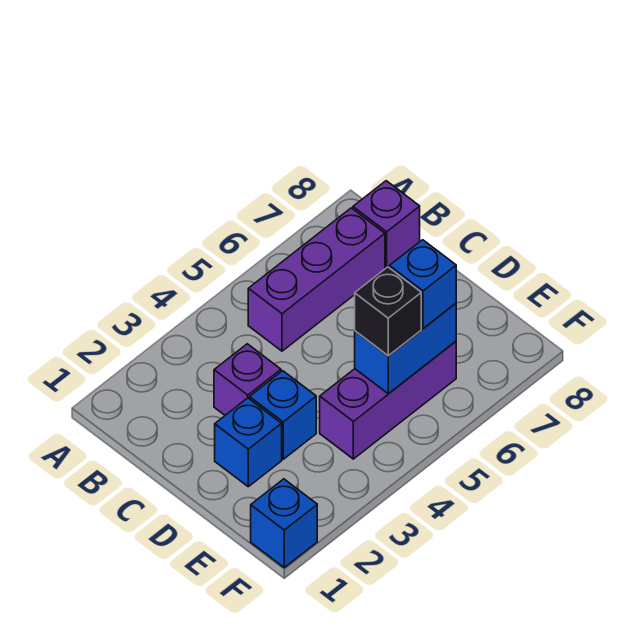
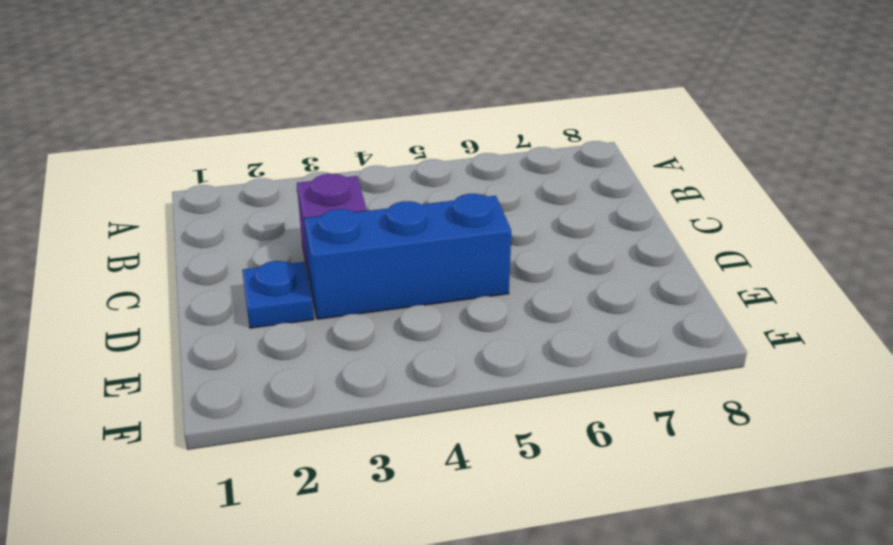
blue plate D2 level 1 -> blue brick D2 level 1
blue brick D3:D5 level 1 -> blue brick D3 level 1
none -> purple brick B5:B7 level 1
none -> purple brick B8 level 1

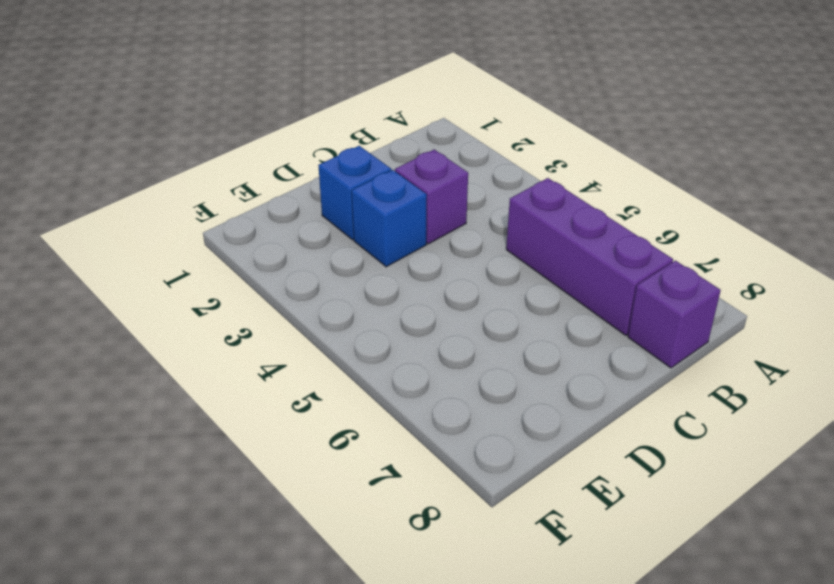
none -> purple brick E4:E6 level 1
none -> blue brick F1 level 1

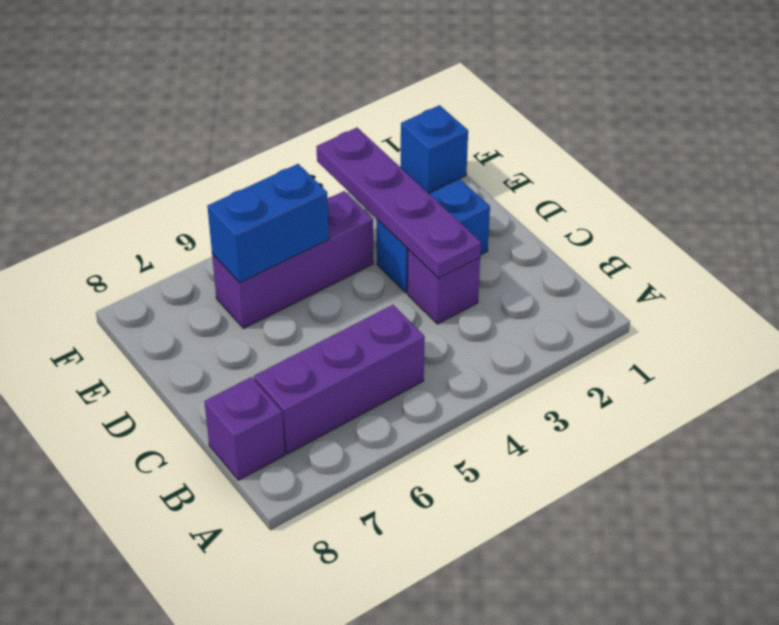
purple plate C3:F3 level 2 -> none
none -> black brick E5 level 3
none -> blue brick E6 level 3

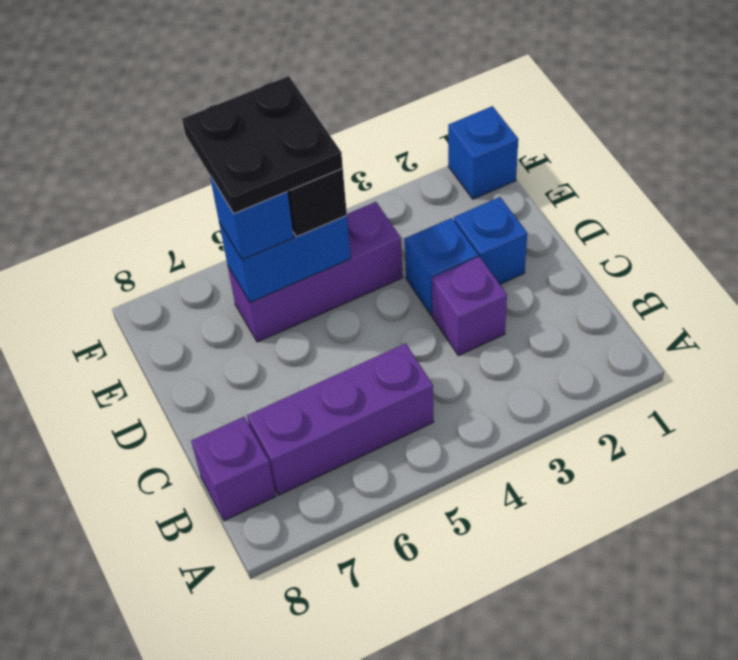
black plate E5:F6 level 4 -> none

